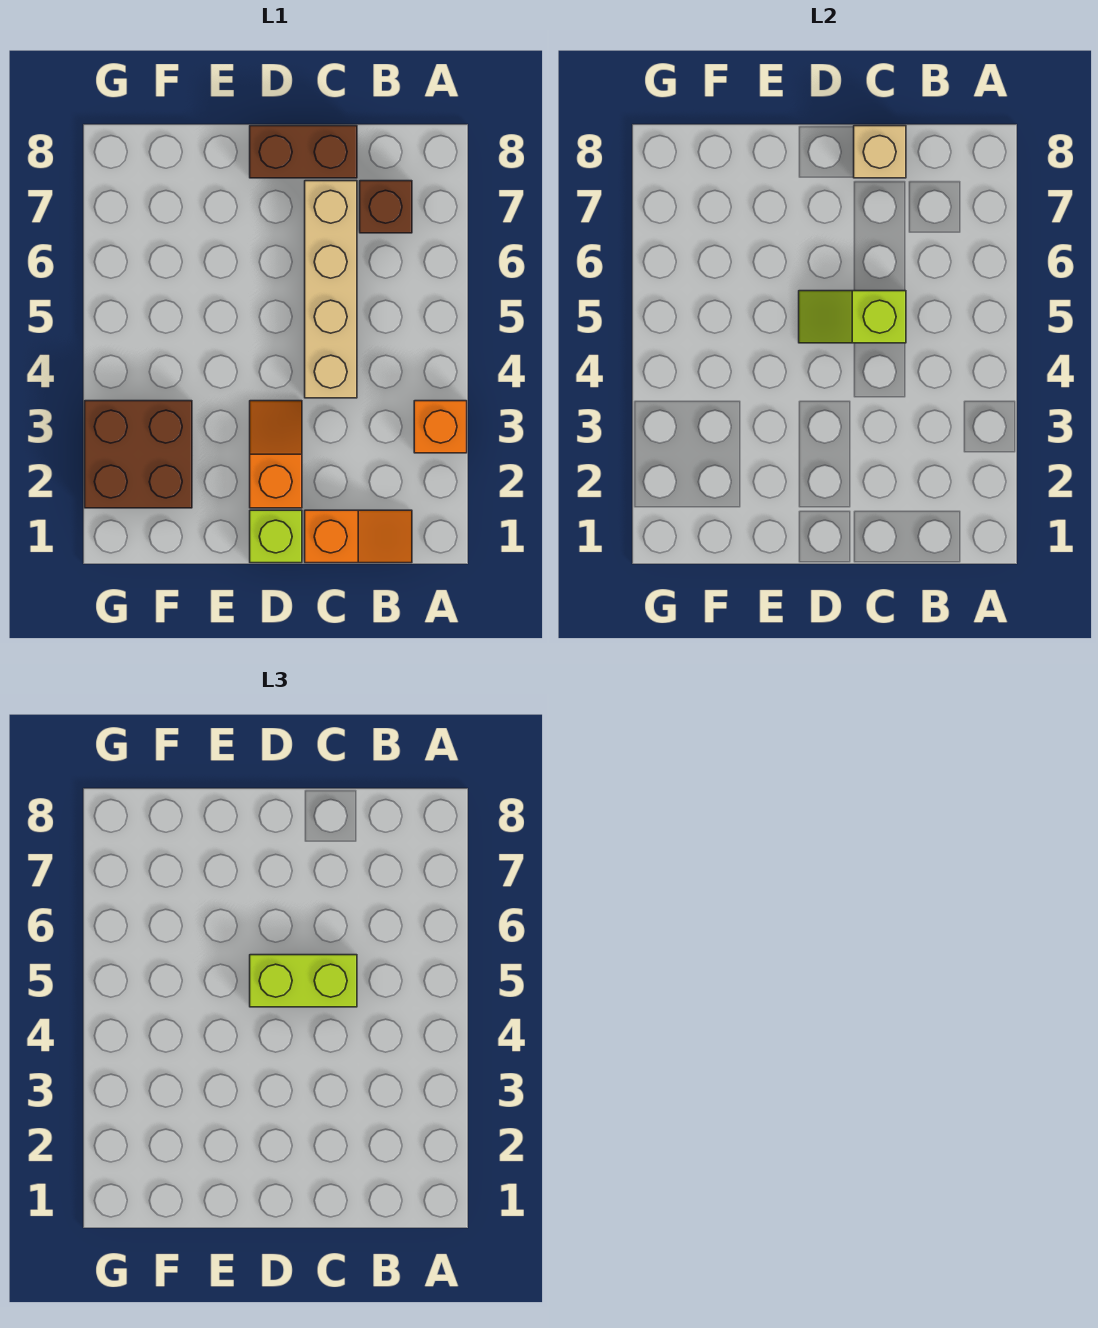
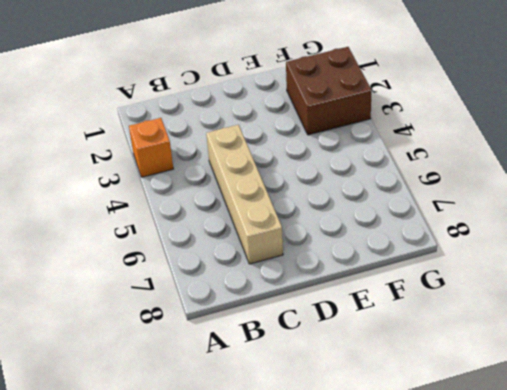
none -> orange slope B1:C1 level 1 top C
none -> brown brick B7 level 1

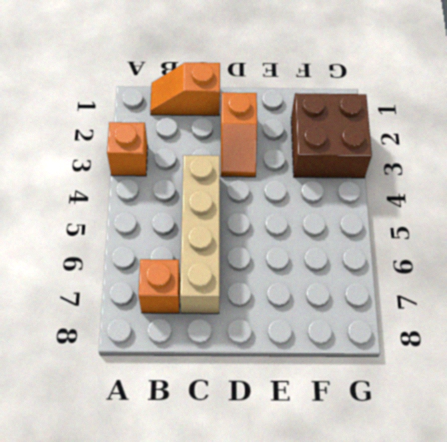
orange brick B7 level 1 -> brown brick B7 level 1
none -> brown brick C8:D8 level 1
none -> lime brick D1 level 1

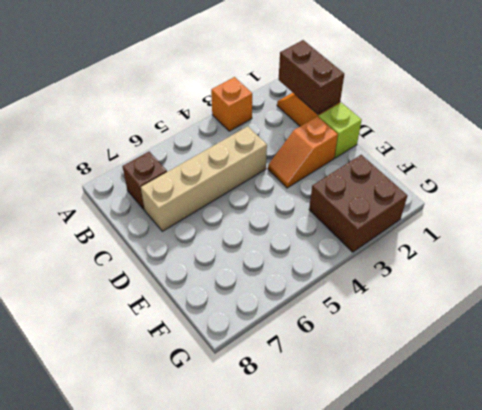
brown brick B1:C1 level 2 -> brown brick C8:D8 level 1
none -> lime slope C5:D5 level 2 top C
none -> tan brick C8 level 2

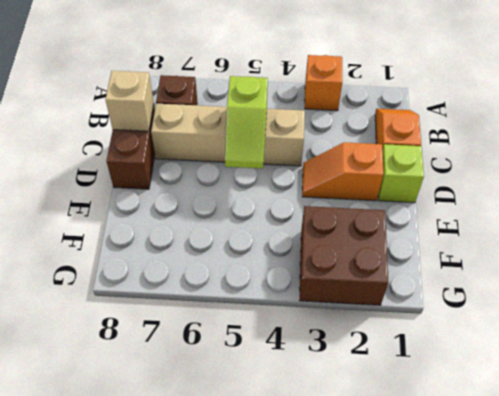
none -> lime brick C5:D5 level 3

